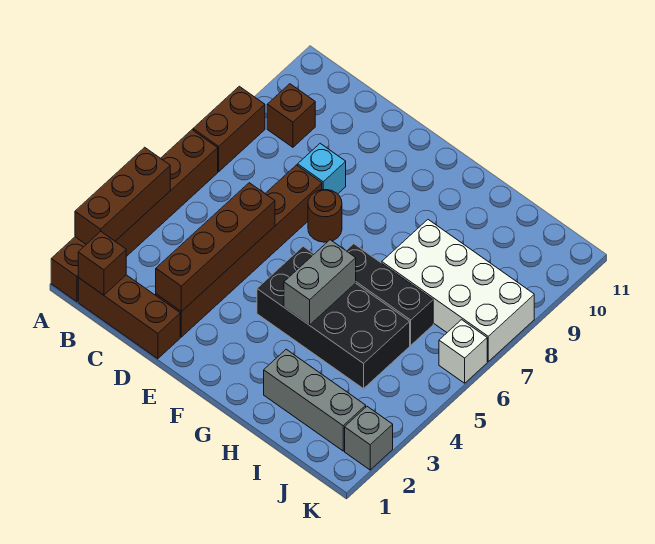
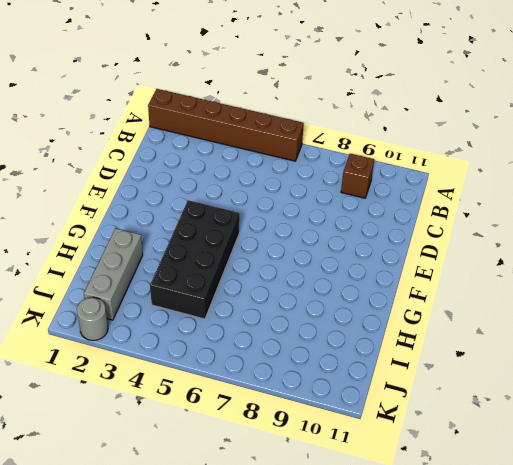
grey round brick K2 level 1 -> grey brick K2 level 1
none -> brown brick A7:A8 level 1
none -> brown brick B1:D1 level 1
none -> brown brick D2:D7 level 1

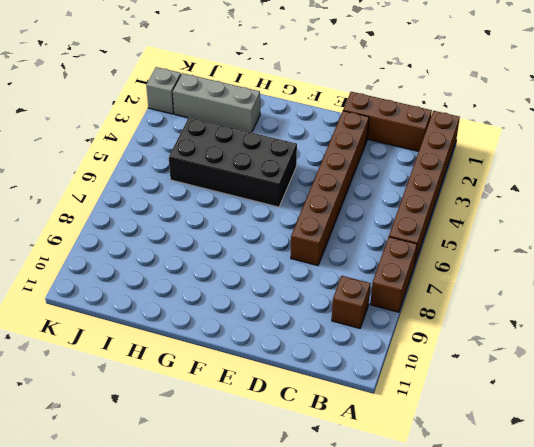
none -> cyan brick D8 level 1
none -> brown round brick E7 level 1
none -> black brick G6:I6 level 1

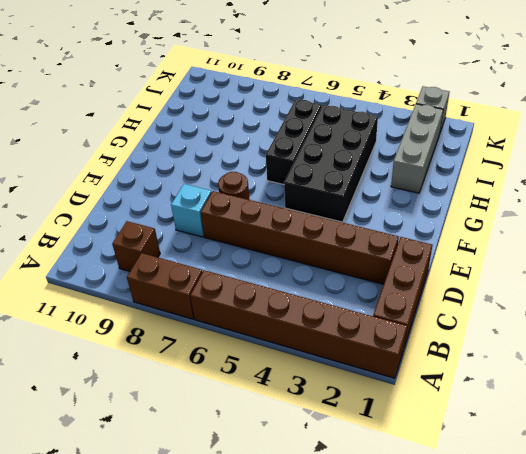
none -> white brick H7:K8 level 1
none -> white brick K6 level 1
none -> brown brick A2:A4 level 2

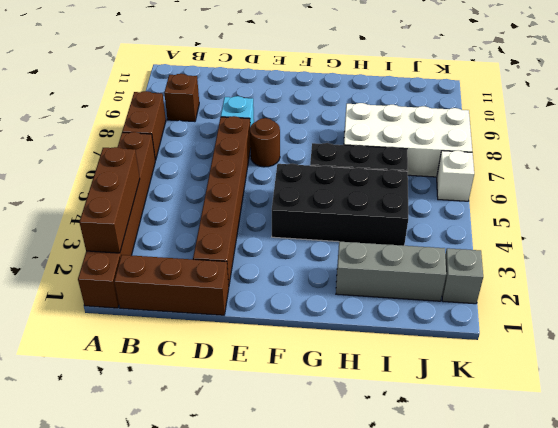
none -> brown brick B1 level 2
none -> brown brick D2:D5 level 2
none -> grey brick G4:G5 level 2

